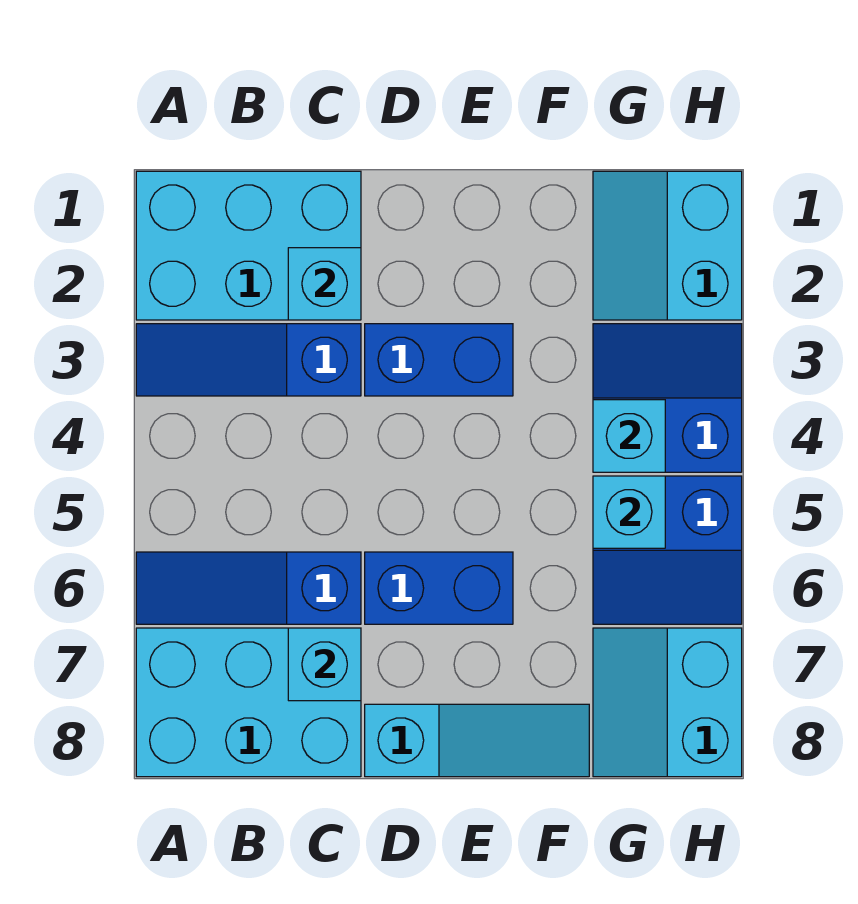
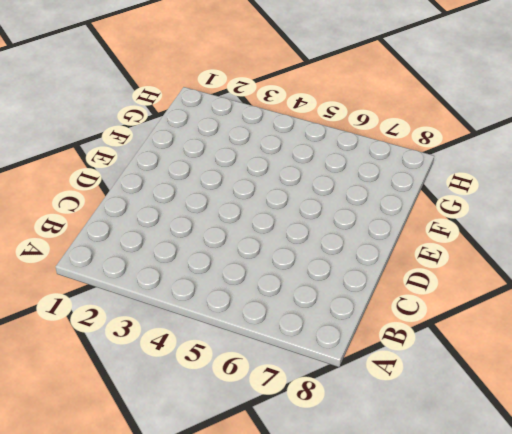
none -> cyan brick A1:C2 level 1
none -> blue slope A3:C3 level 1 top C
none -> blue slope A6:C6 level 1 top C

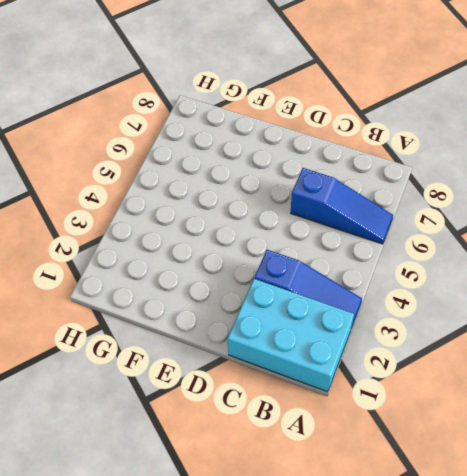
none -> cyan brick A7:C8 level 1
none -> blue brick D3:E3 level 1
none -> blue brick D6:E6 level 1

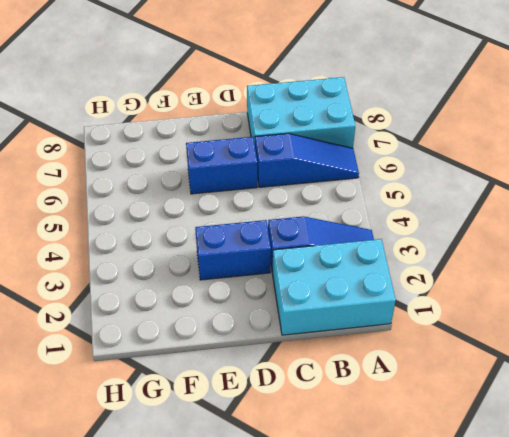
none -> cyan slope D8:F8 level 1 top D
none -> cyan slope G1:H2 level 1 top H
none -> blue slope G3:H4 level 1 top 4

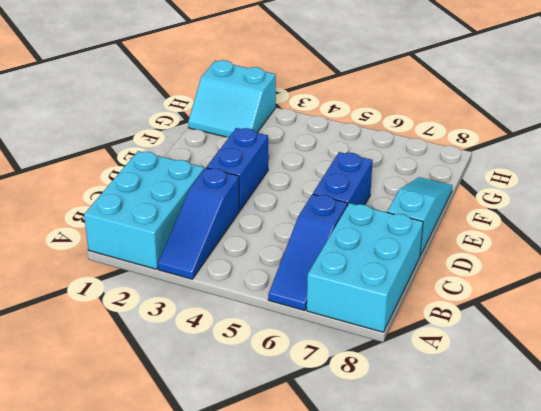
none -> blue slope G3:H4 level 1 top 4
none -> blue slope G5:H6 level 1 top 5
none -> cyan slope G7:H8 level 1 top H

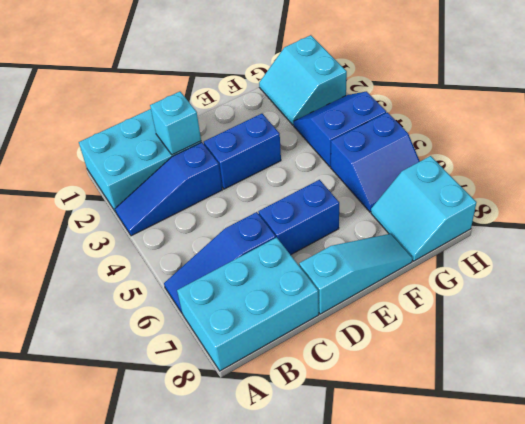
none -> cyan brick C7 level 2
none -> cyan brick G4 level 2
none -> cyan brick G5 level 2

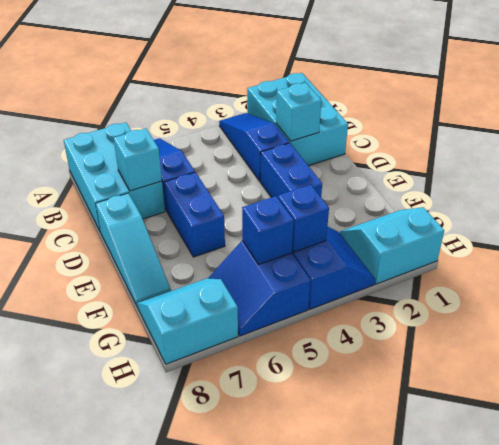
blue brick G4 level 2 -> cyan brick G4 level 2
blue brick G5 level 2 -> cyan brick G5 level 2

